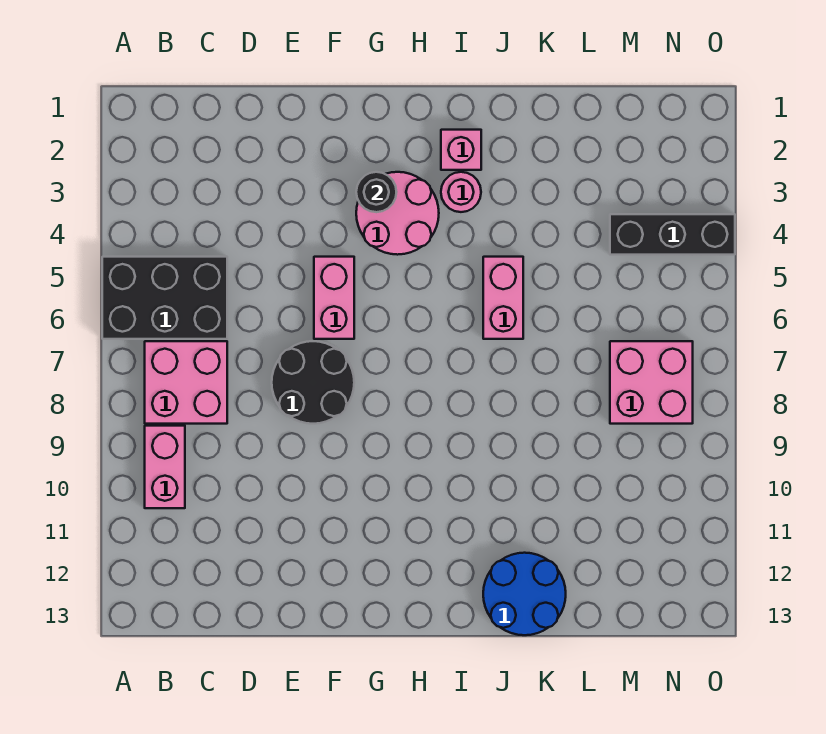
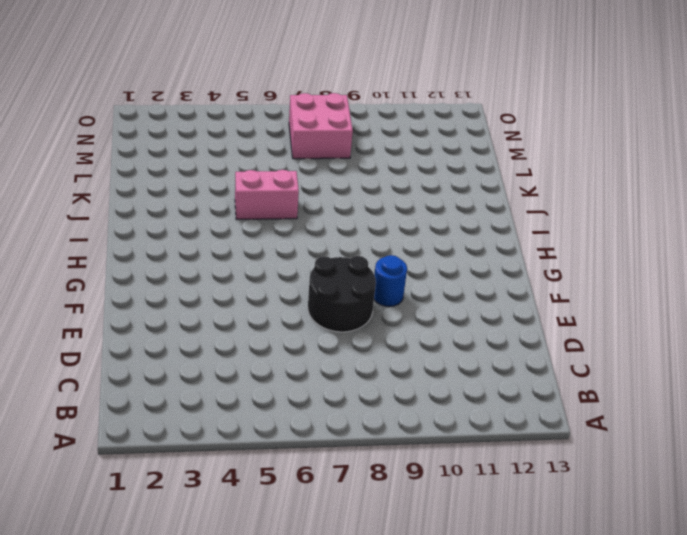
blue round brick F9 level 1 -> none
none -> black brick A5:C6 level 1
none -> pink brick B7:C8 level 1
none -> pink brick B9:B10 level 1

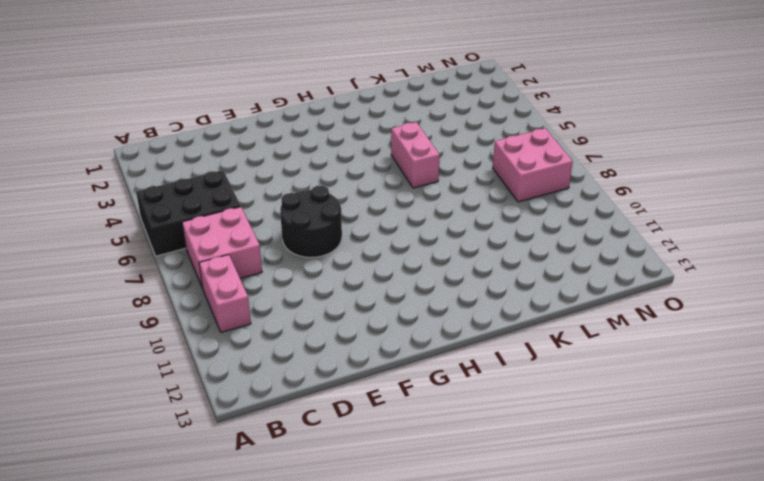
none -> pink brick F5:F6 level 1
none -> pink round brick G3:H4 level 1
none -> pink brick I2 level 1

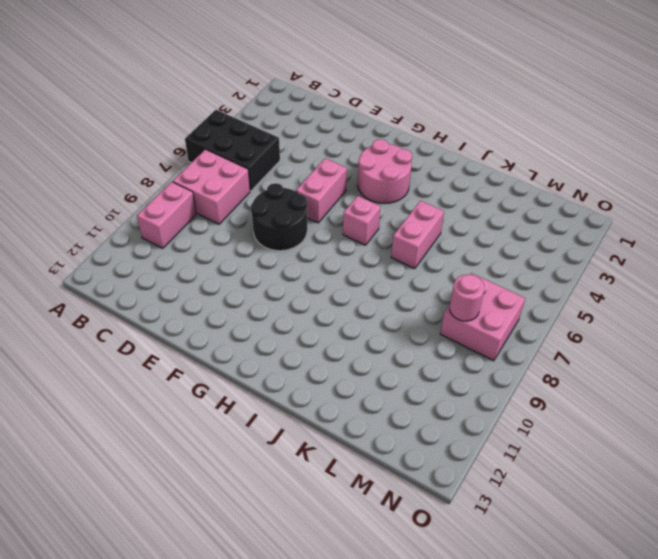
pink brick H6 level 1 -> pink brick I2 level 1
pink round brick M8 level 2 -> pink round brick I3 level 1
none -> blue round brick J12:K13 level 1
none -> black brick M4:O4 level 1
none -> black round brick G3 level 2

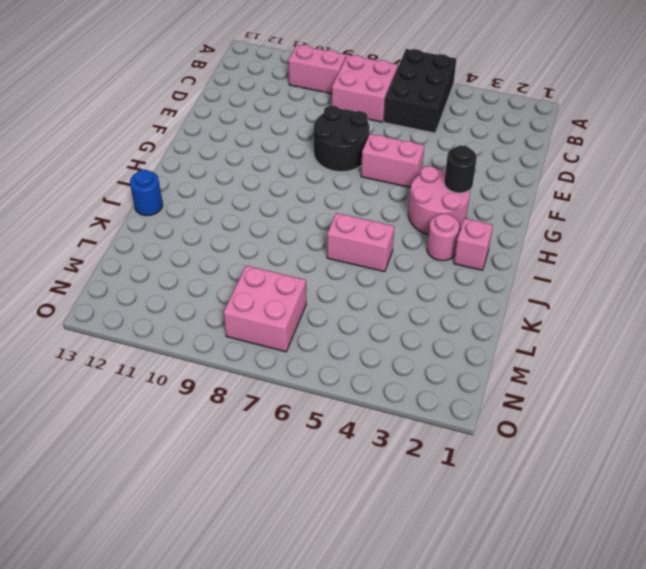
blue round brick J13 level 1 -> blue round brick J12:K13 level 1
none -> black brick M4:O4 level 1

